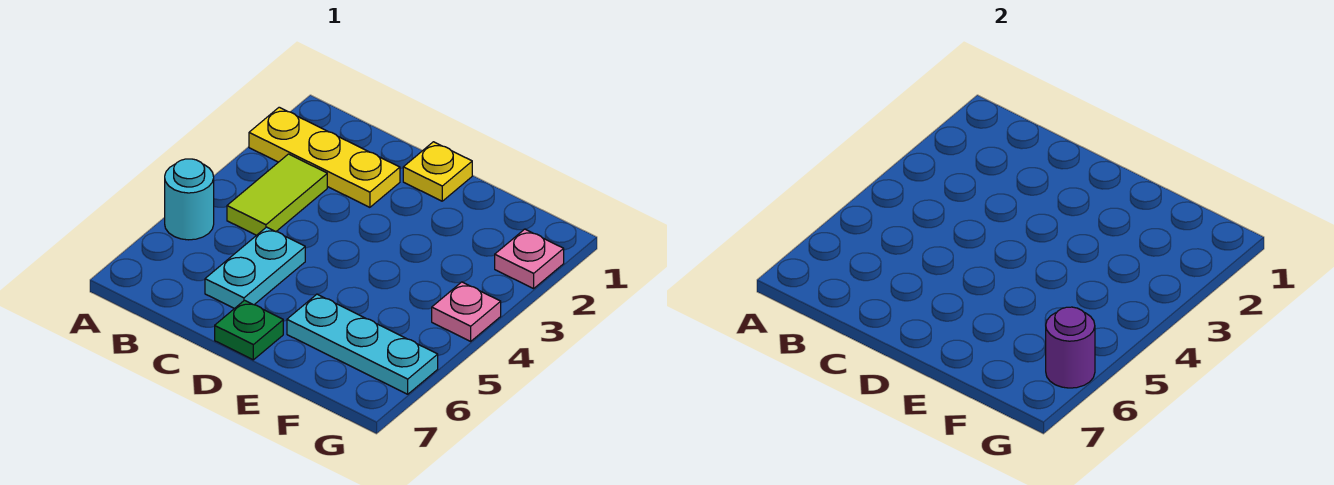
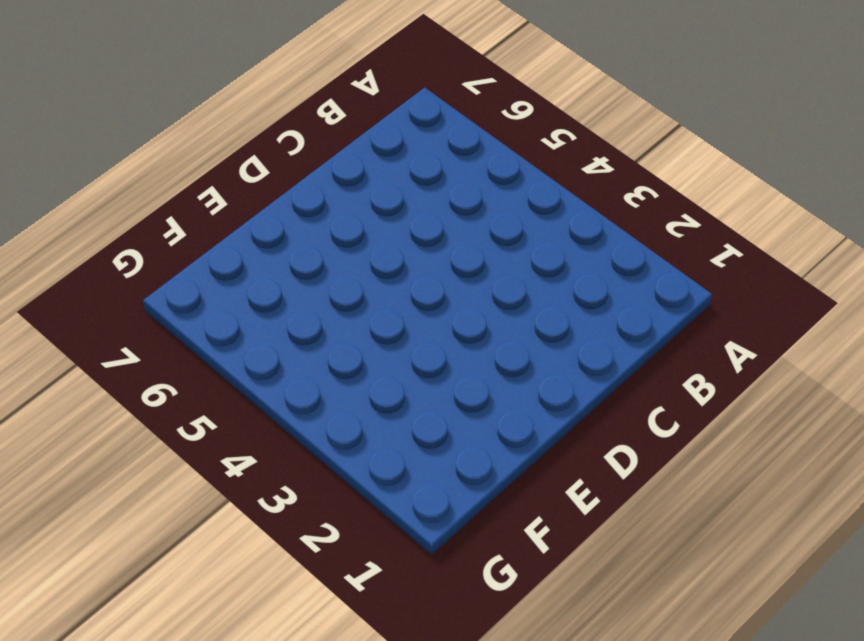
none -> yellow plate A2:C2 level 1
none -> cyan round brick A5 level 1

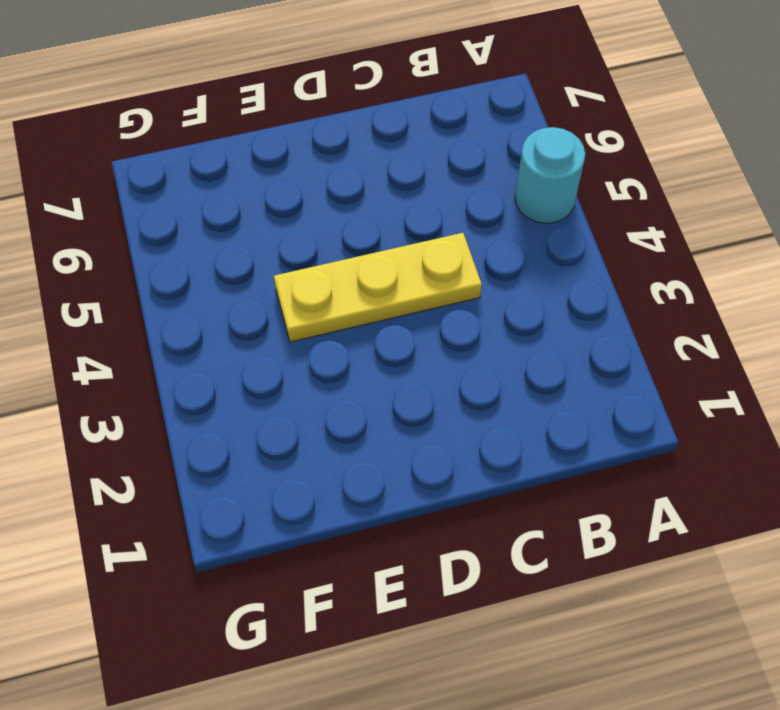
yellow plate C4:E4 level 1 -> yellow plate A2:C2 level 1
none -> lime tile B3:B4 level 1
none -> cyan plate C5:C6 level 1

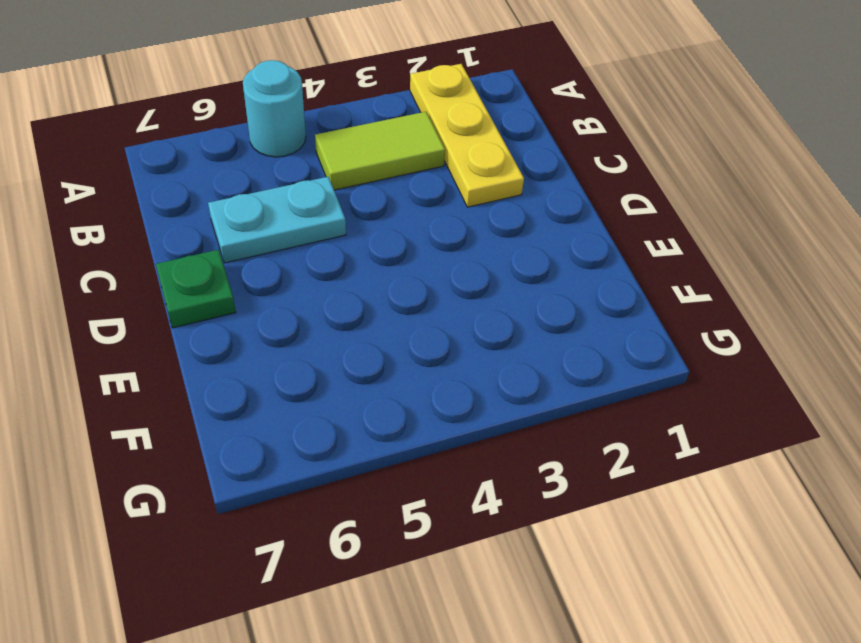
none -> yellow plate D1 level 1
none -> cyan plate E6:G6 level 1

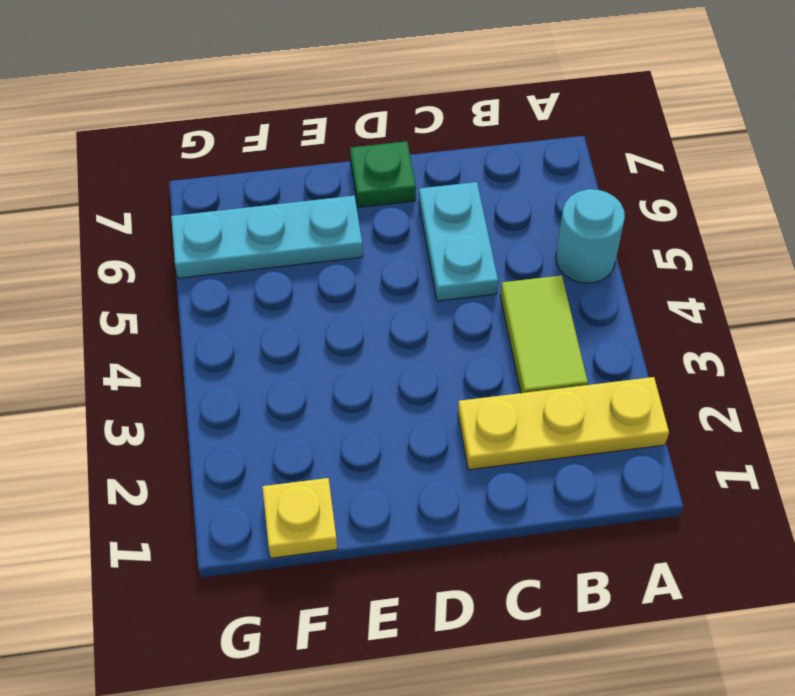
yellow plate F1 level 1 -> yellow plate D1 level 1
none -> pink plate G2 level 1
none -> pink plate G4 level 1

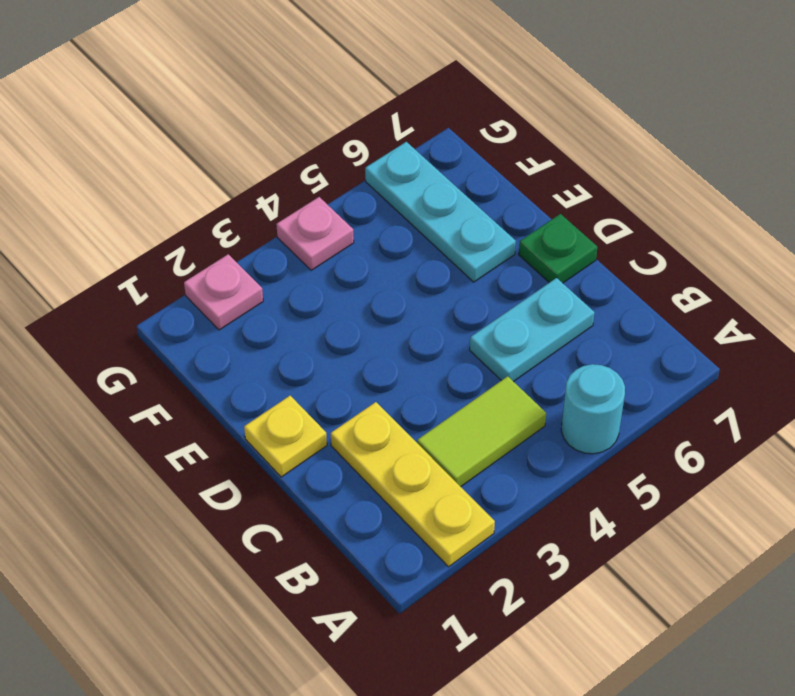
none -> purple round brick G6 level 2

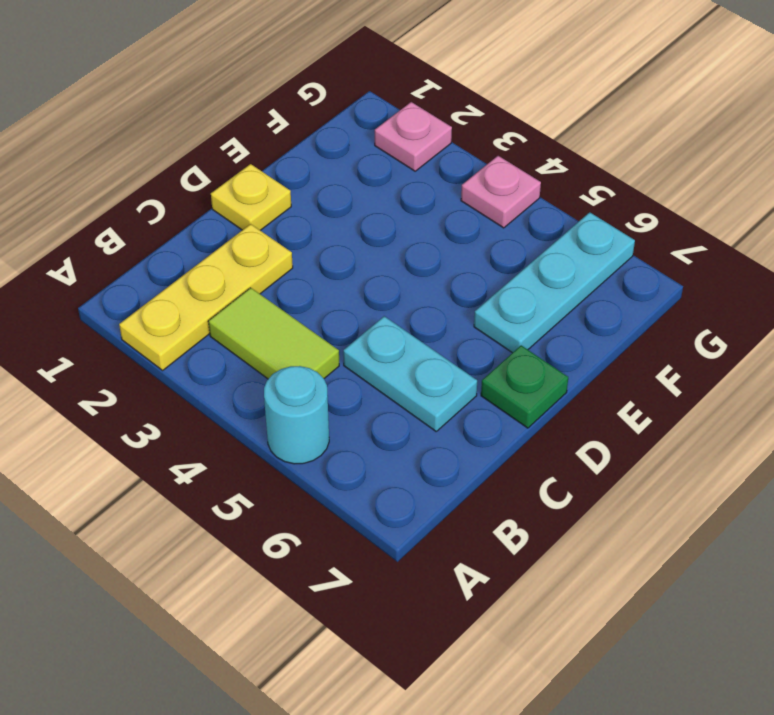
none -> purple round brick G6 level 2

